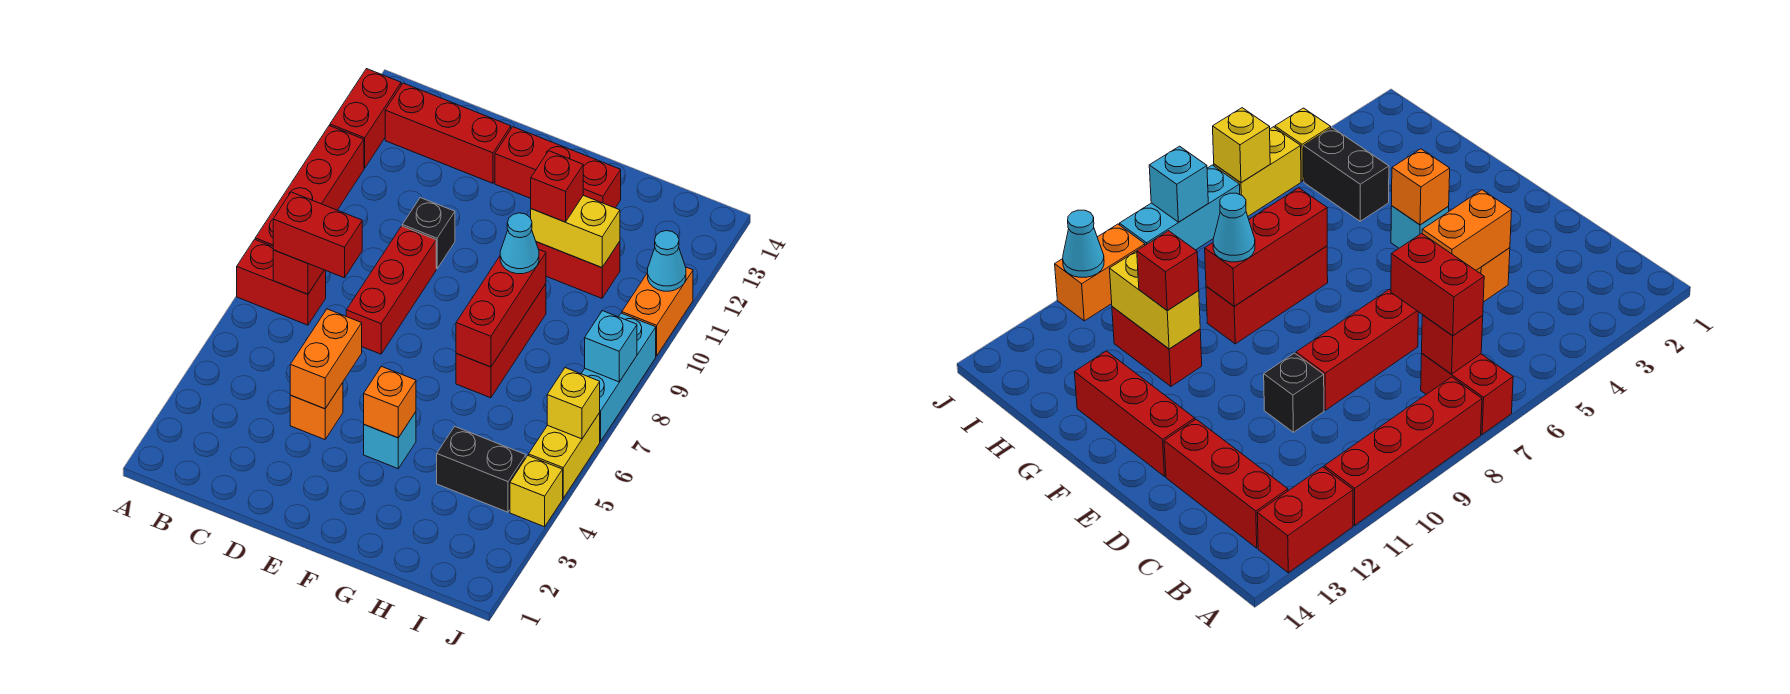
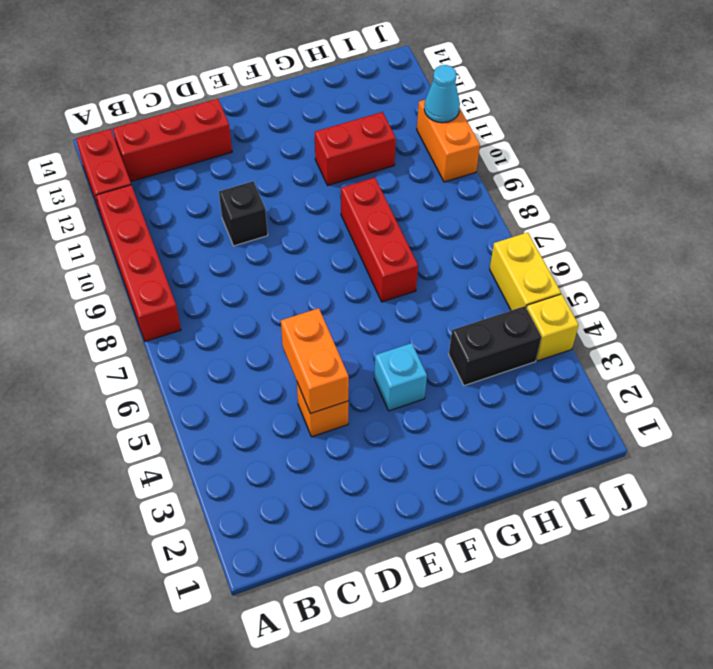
none -> red brick A7:B7 level 1
none -> red brick D7:D9 level 1
none -> red brick E13:G13 level 1

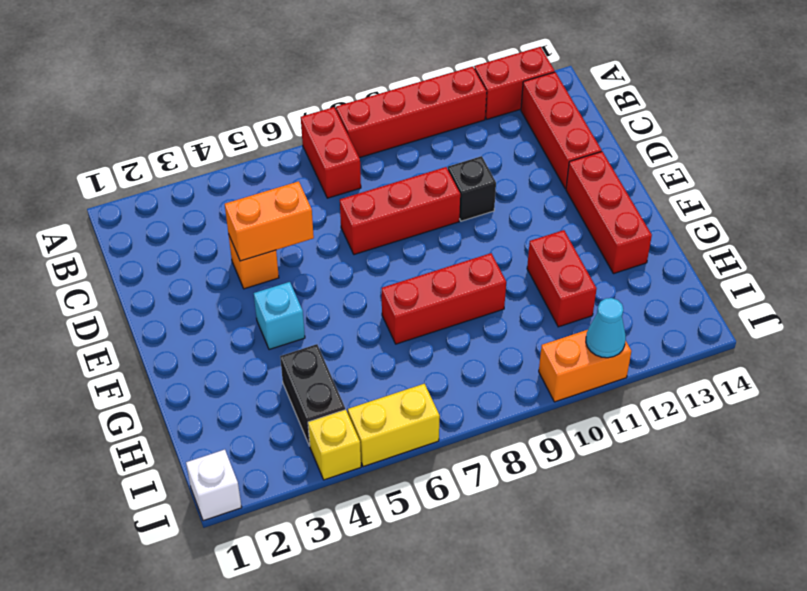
white brick J1 level 1 -> none
none -> cyan brick J7:J9 level 1
none -> red brick B7 level 2
none -> orange brick F4 level 2

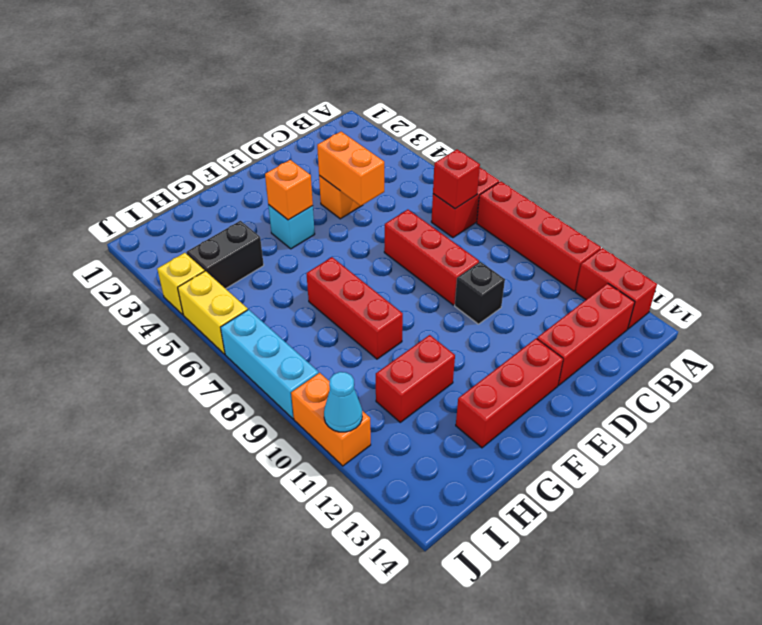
none -> red brick G7:G9 level 2
none -> yellow brick G11:H11 level 2
none -> yellow brick J6 level 2

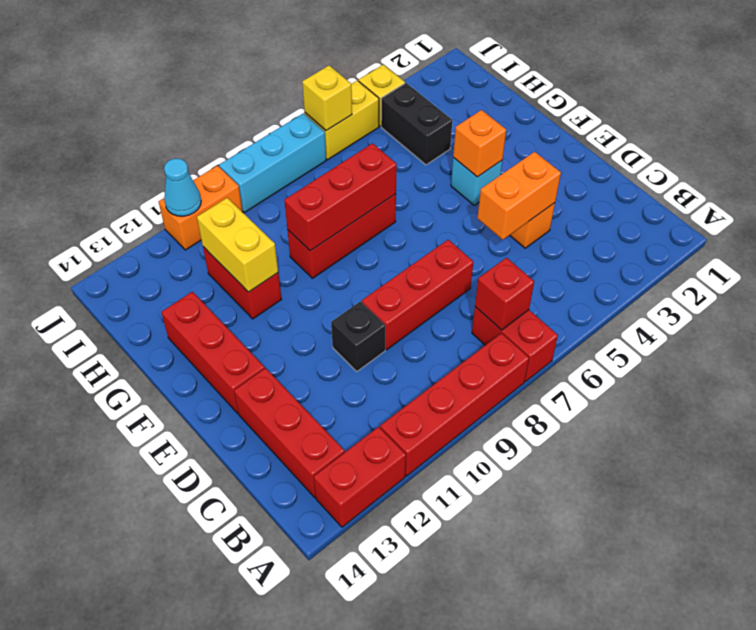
none -> cyan brick J8 level 2
none -> red brick B7:C7 level 3
none -> cyan cone G9 level 3

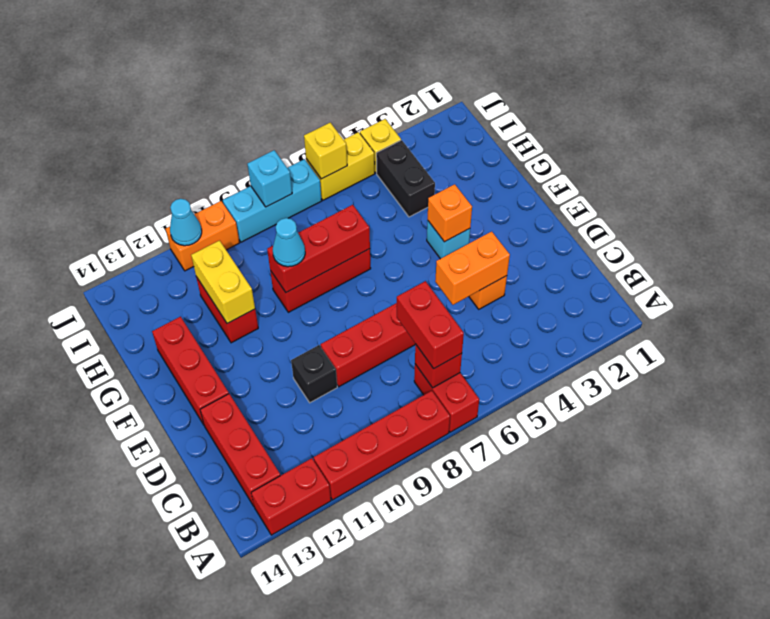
none -> red brick G11 level 3

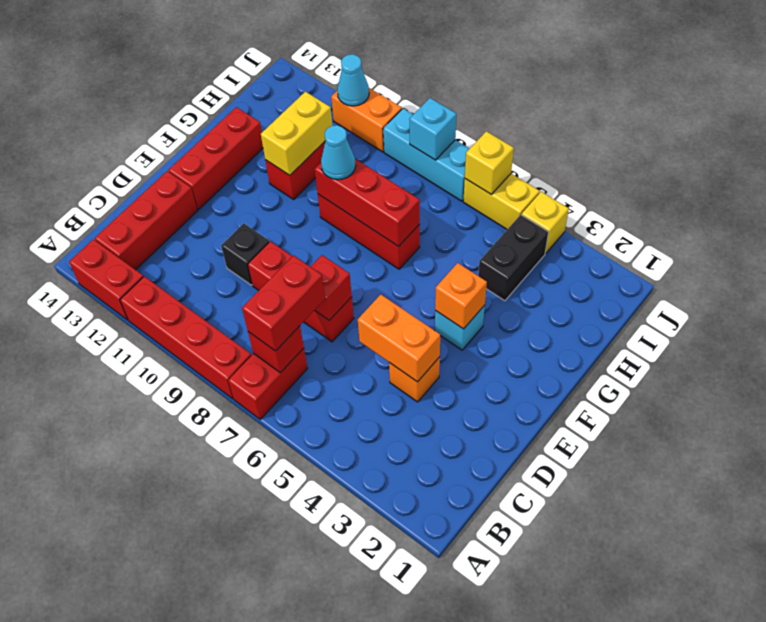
red brick D7 level 2 -> red brick G11 level 3

